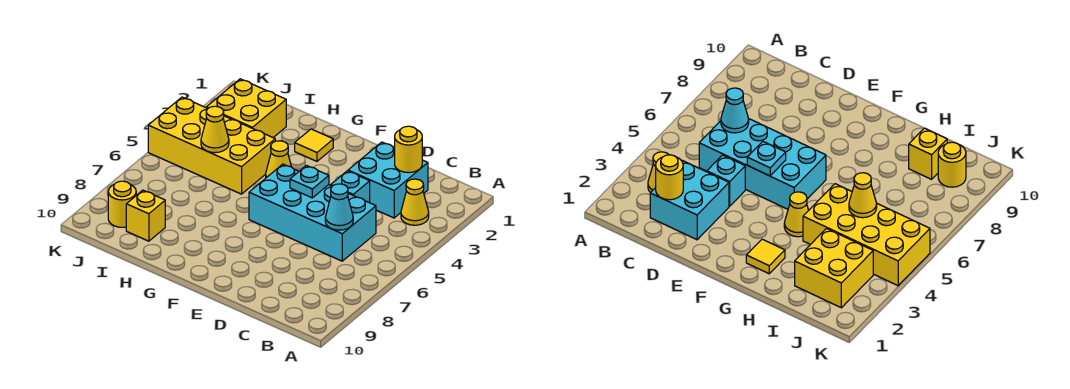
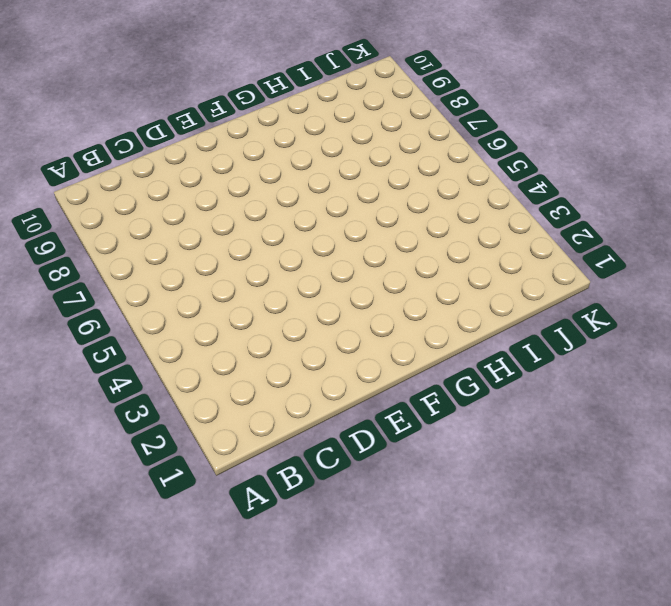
none -> yellow cone B3 level 1
none -> cyan brick C2:D3 level 1
none -> cyan brick C5:F6 level 1

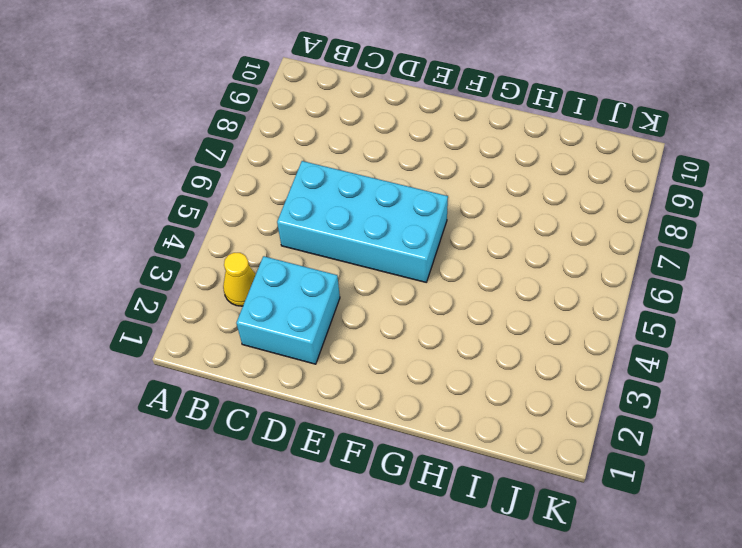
none -> cyan brick D4 level 1
none -> yellow tile G2 level 1
none -> yellow cone G4 level 1

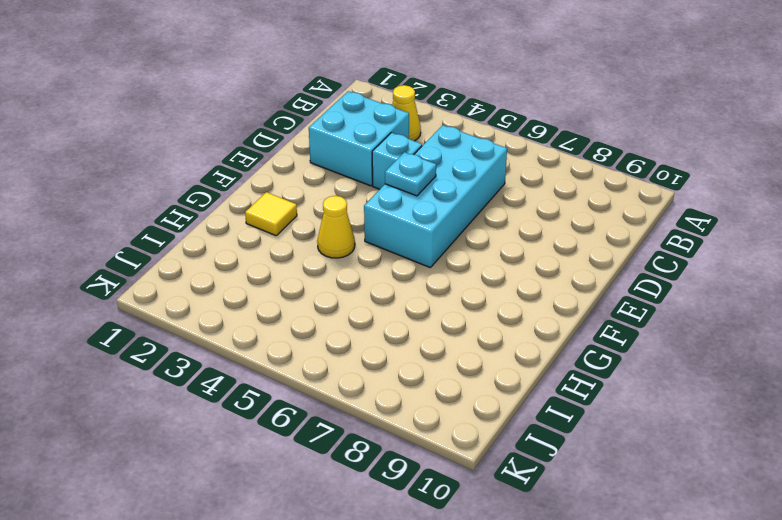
none -> yellow brick H4:K5 level 1
none -> yellow brick I2:J3 level 1
none -> yellow brick I9 level 1

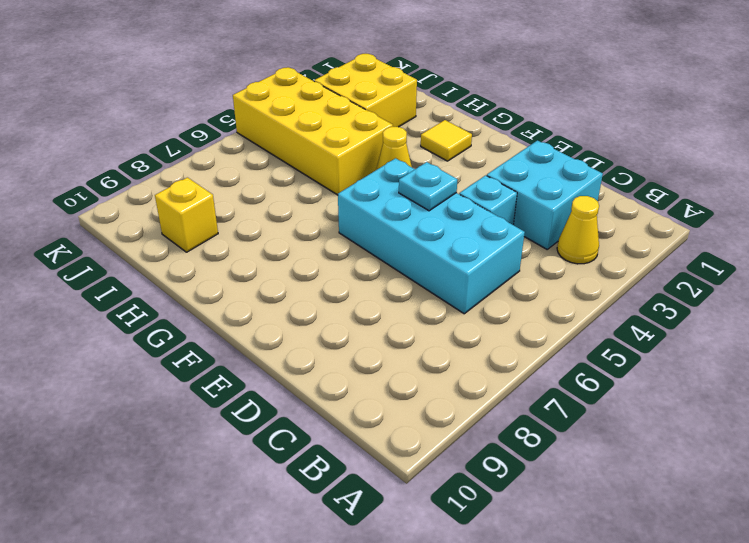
none -> yellow round brick J9 level 1
none -> yellow round brick C2 level 2
none -> cyan cone C6 level 2

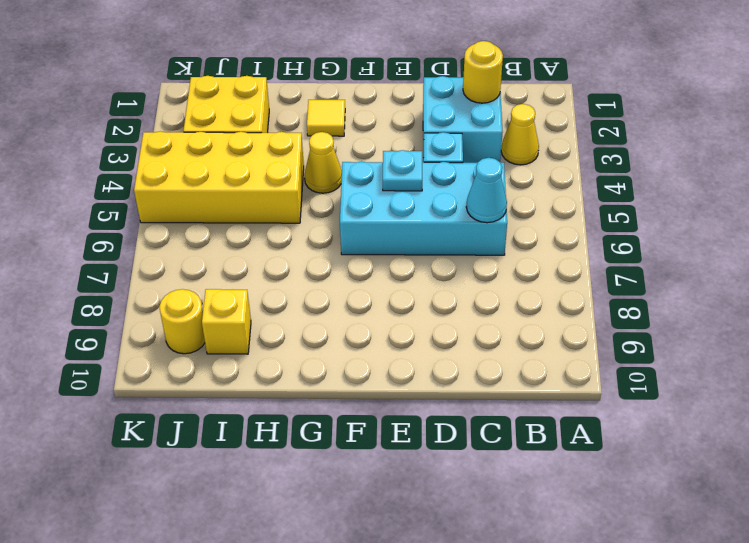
none -> yellow cone I5 level 2

